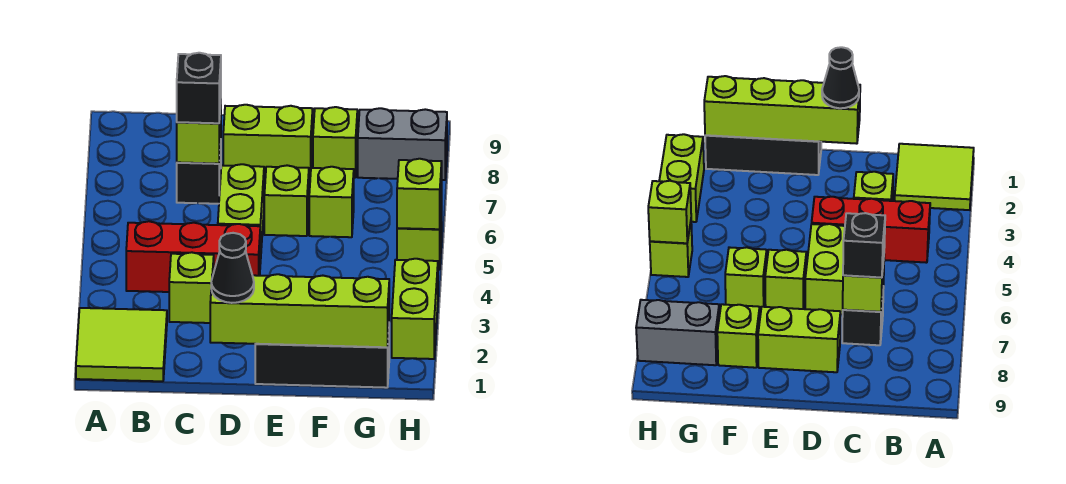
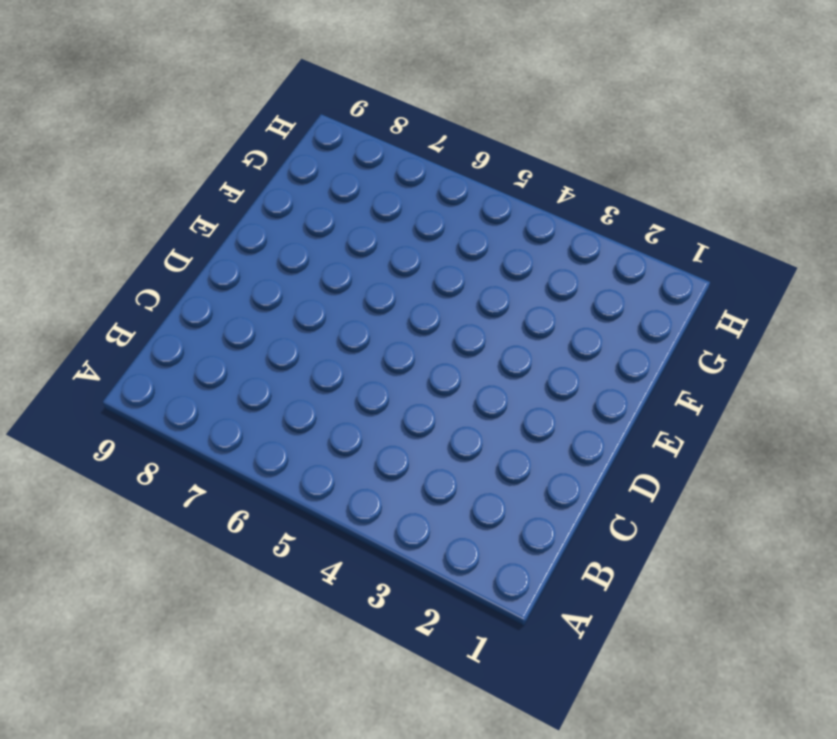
none -> lime tile A1:B2 level 1
none -> red brick B4:D4 level 1
none -> lime brick C3 level 1

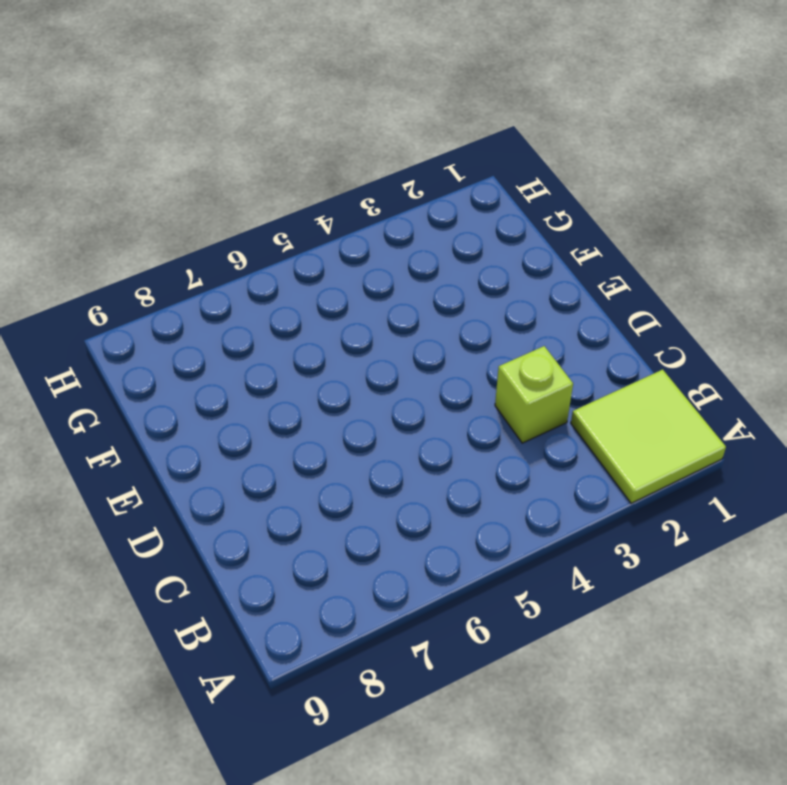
none -> red brick B4:D4 level 1
none -> black brick C7 level 1
none -> lime brick D5:D6 level 1

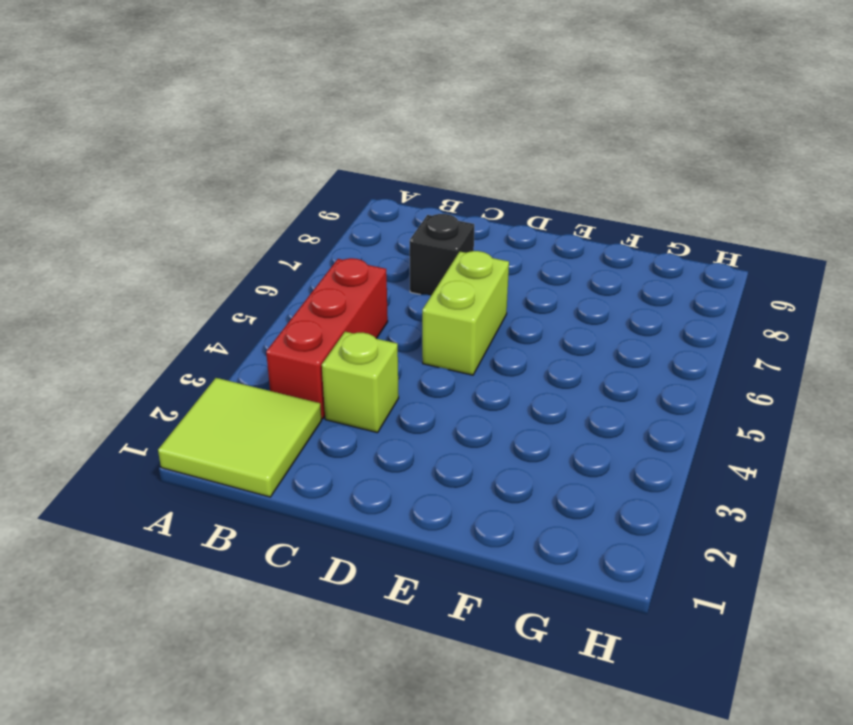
red brick B3:B5 level 1 -> red brick B4:D4 level 1
none -> lime brick D8:E8 level 1
none -> black brick E1:G1 level 1
none -> lime brick E6 level 1

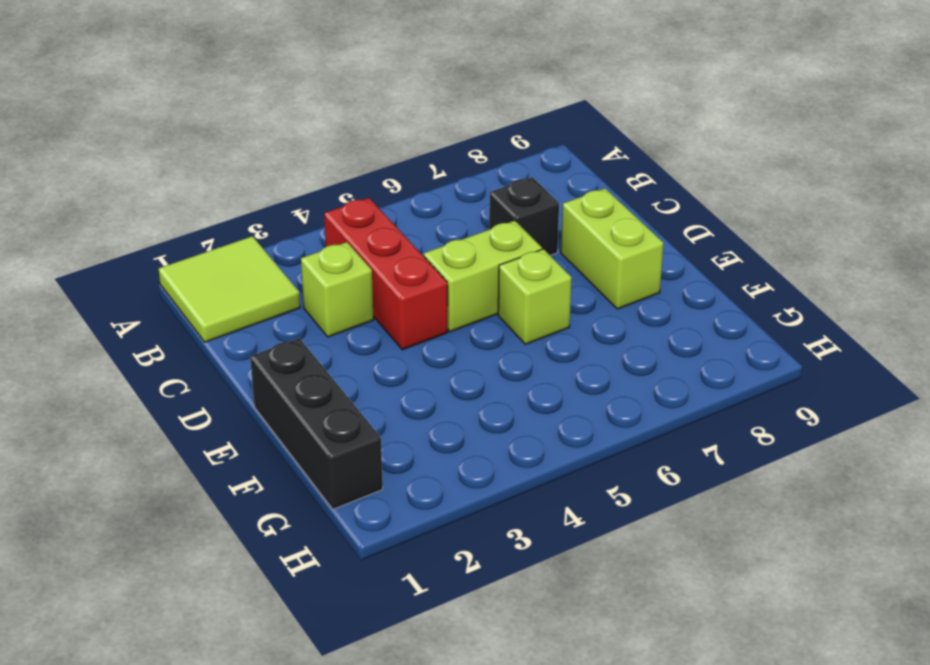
none -> lime brick F6 level 1
none -> lime brick F8 level 1
none -> grey brick G8:H8 level 1

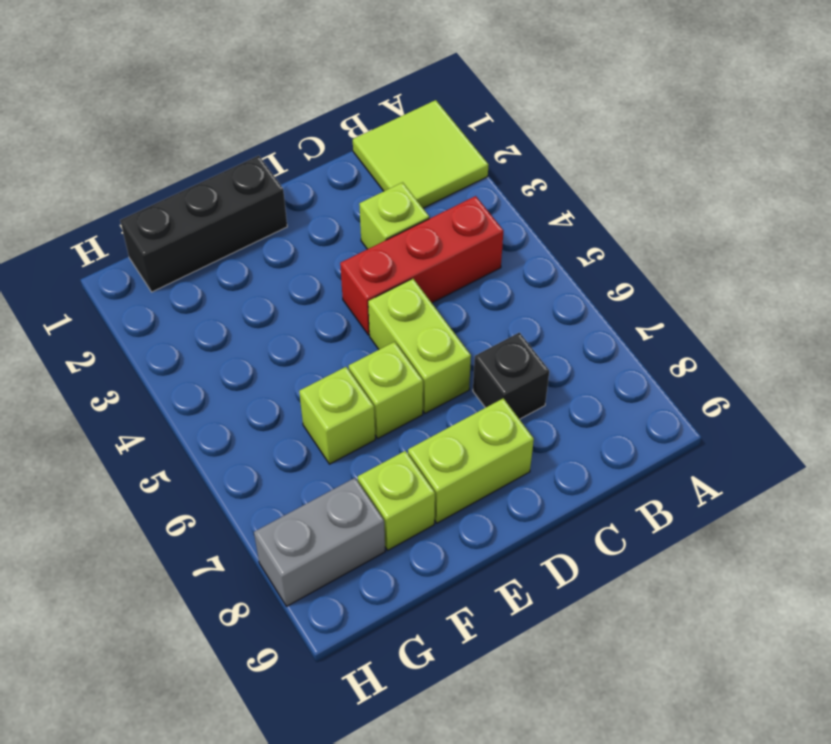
none -> lime brick H2:H3 level 1
none -> lime brick H5 level 1
none -> lime brick C7 level 2

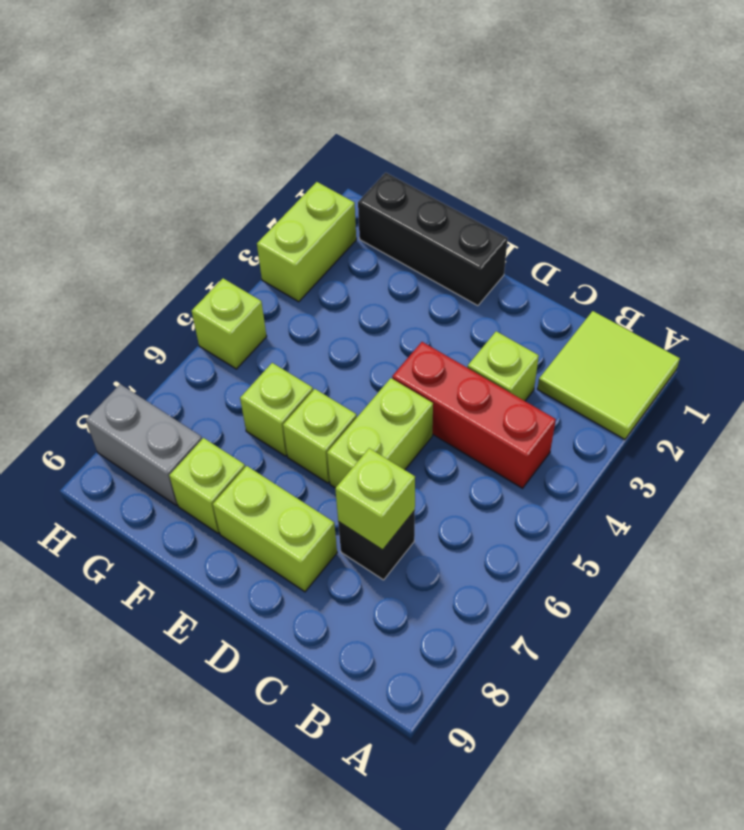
none -> lime brick D1:G1 level 2
none -> lime brick H5 level 2
none -> black brick C7 level 3

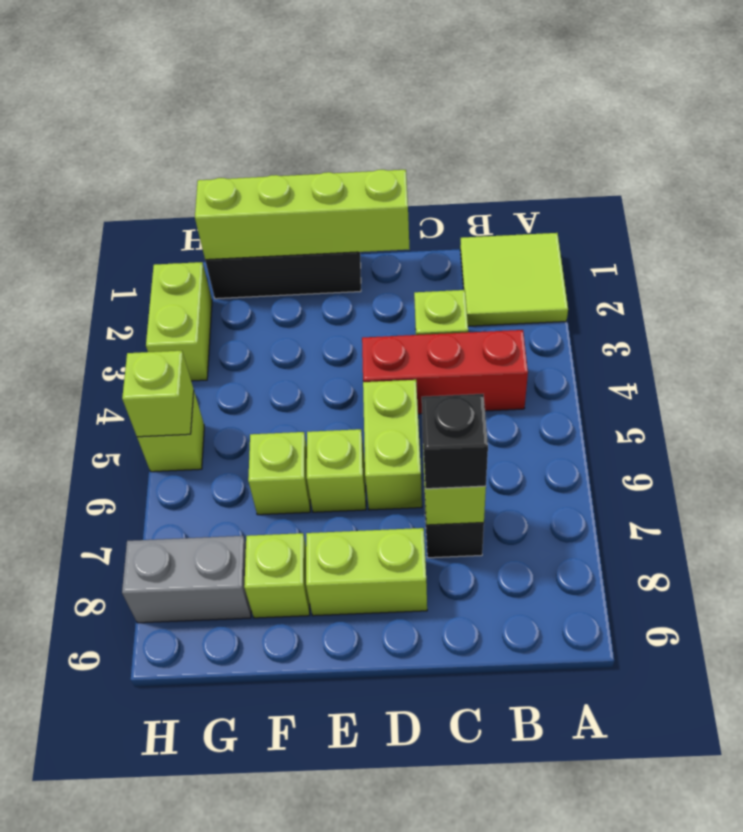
none -> black cone D1 level 3

